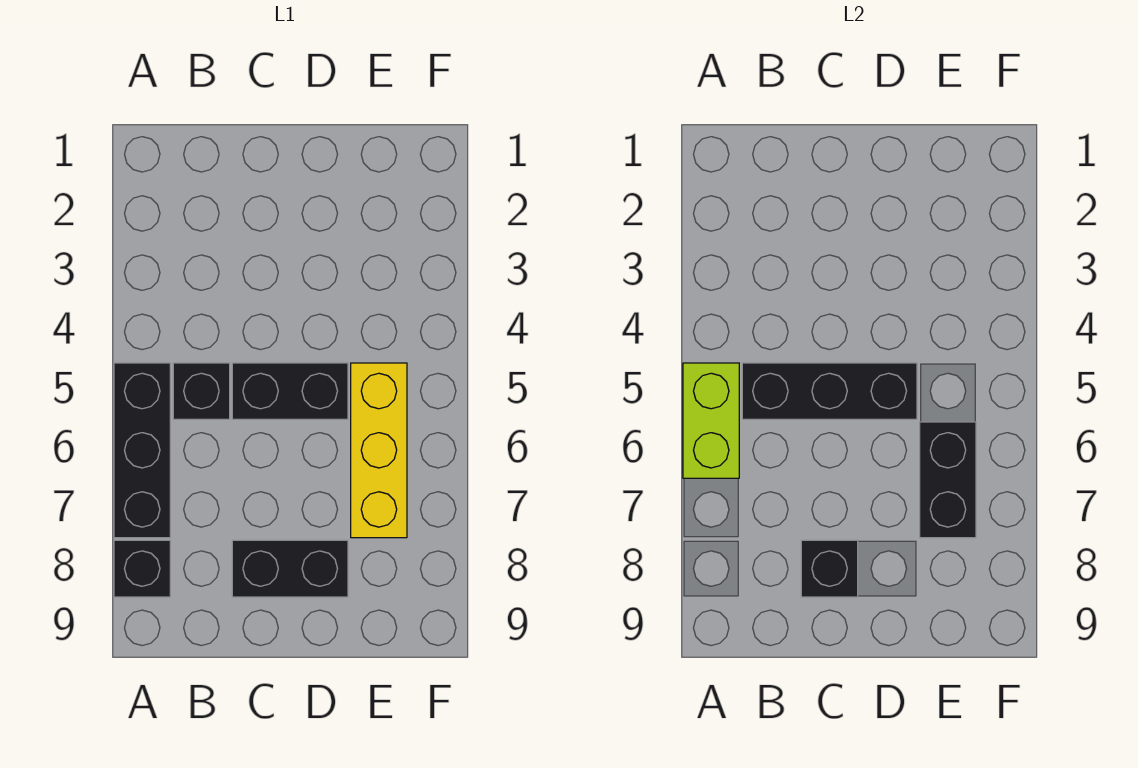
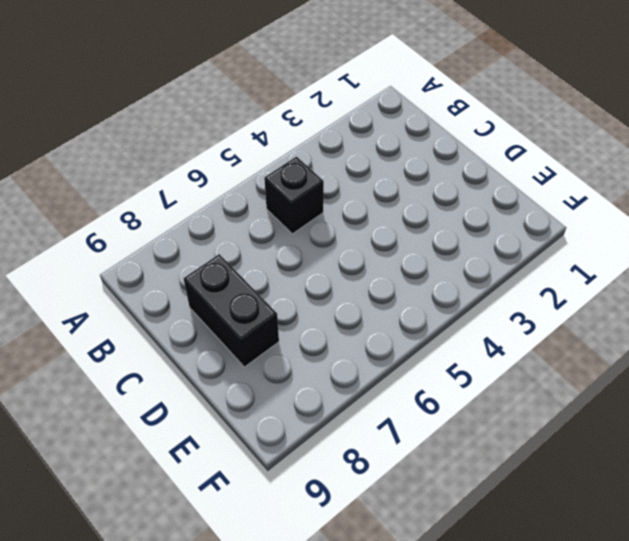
none -> black brick A5:A7 level 1
none -> black brick A8 level 1

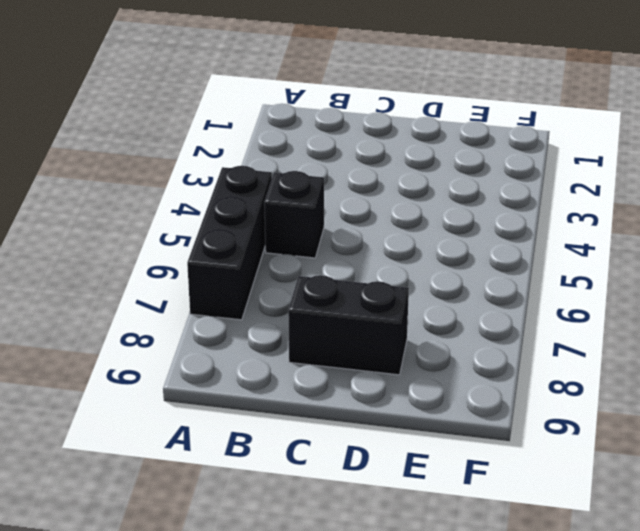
none -> black brick A8 level 1
none -> black brick C5:D5 level 1

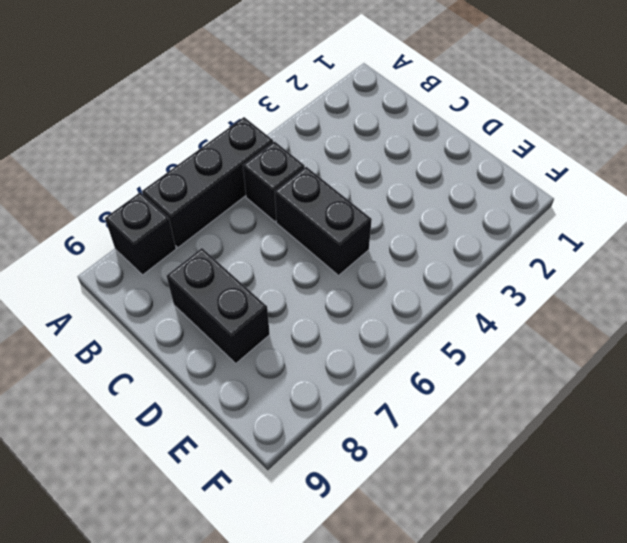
none -> yellow brick E5:E7 level 1
none -> lime brick A5:A6 level 2

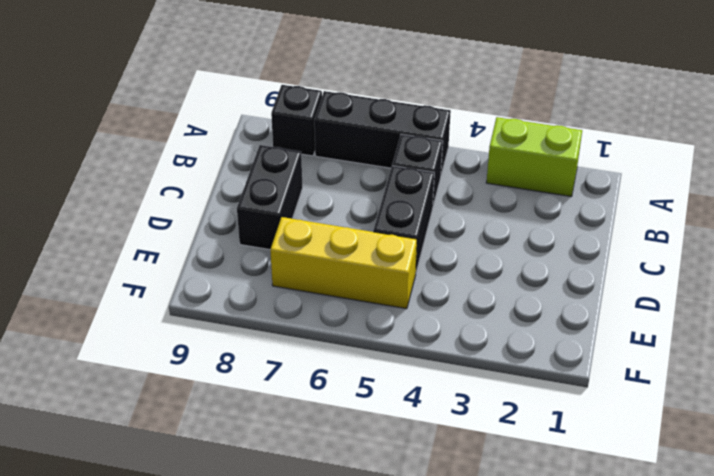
lime brick A2:A3 level 1 -> lime brick A5:A6 level 2
none -> black brick B5:D5 level 2
none -> black brick C8 level 2

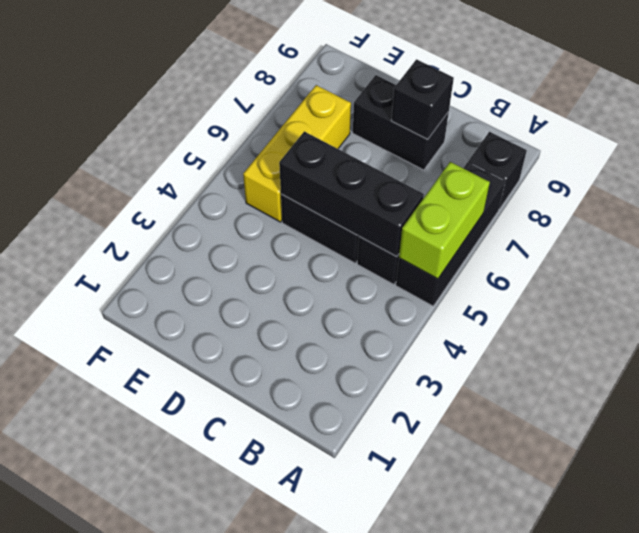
none -> black brick E6:E7 level 2

